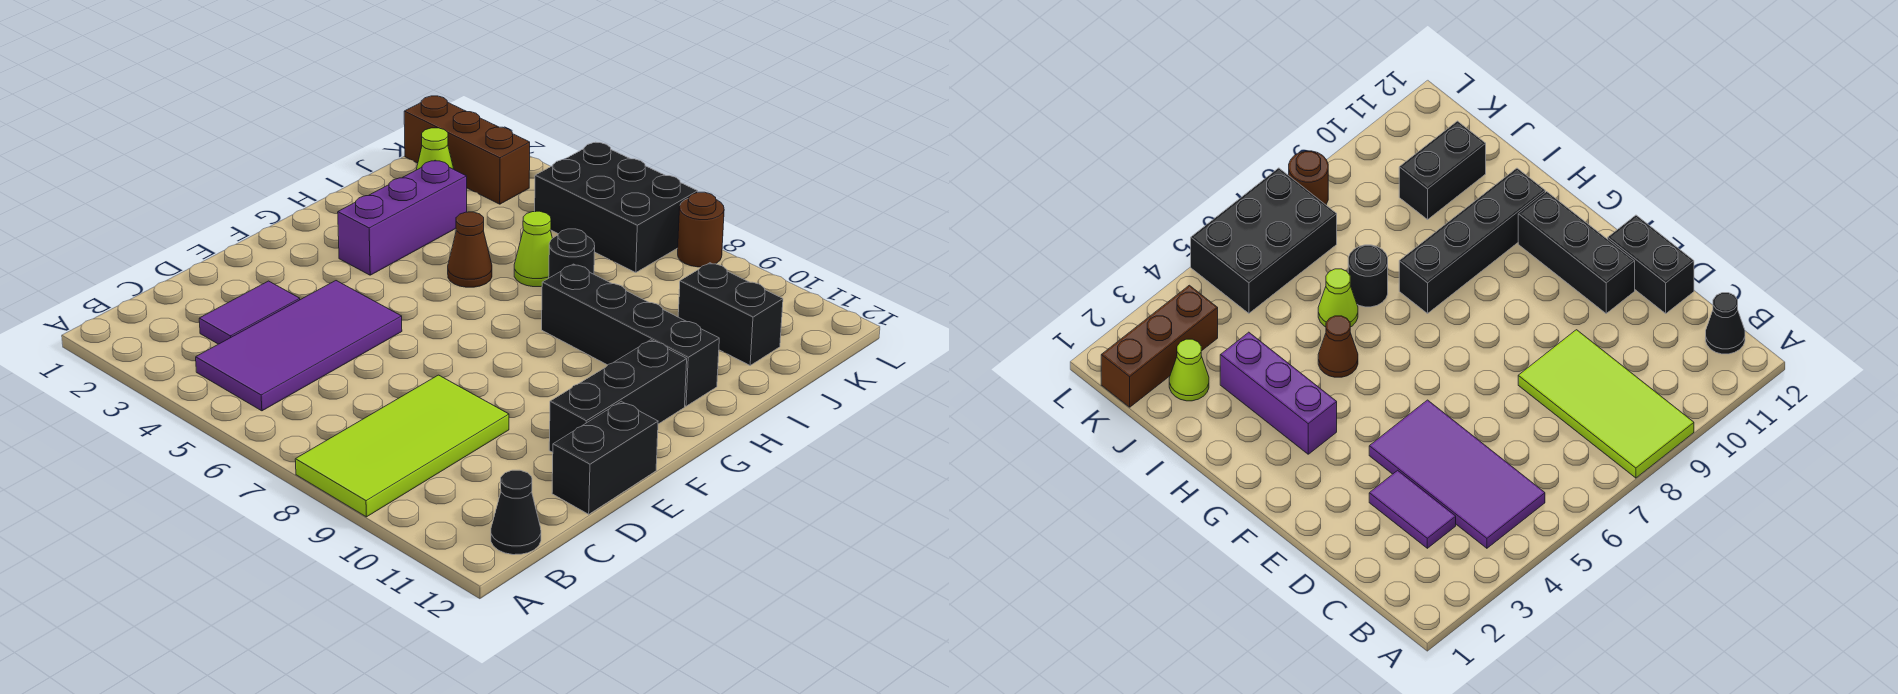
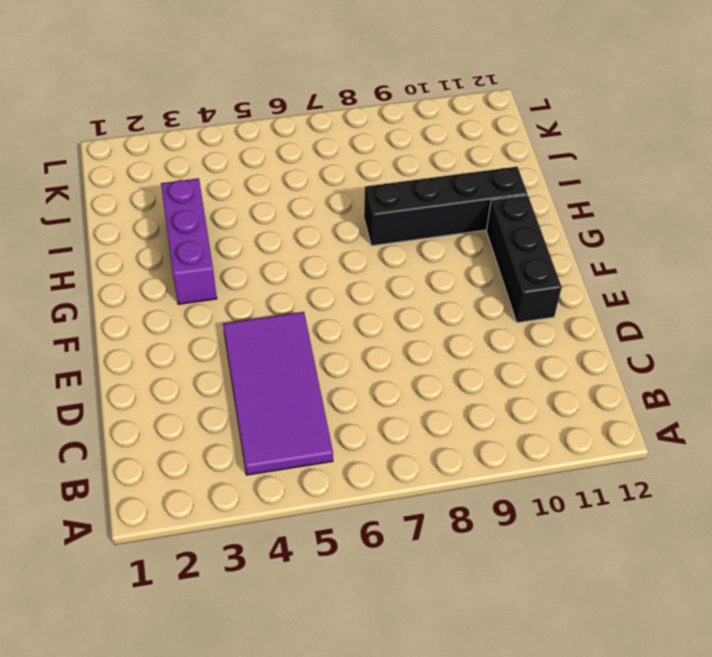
none -> lime tile A8:D9 level 1
none -> black cone B12 level 1
none -> purple tile C3:D3 level 1

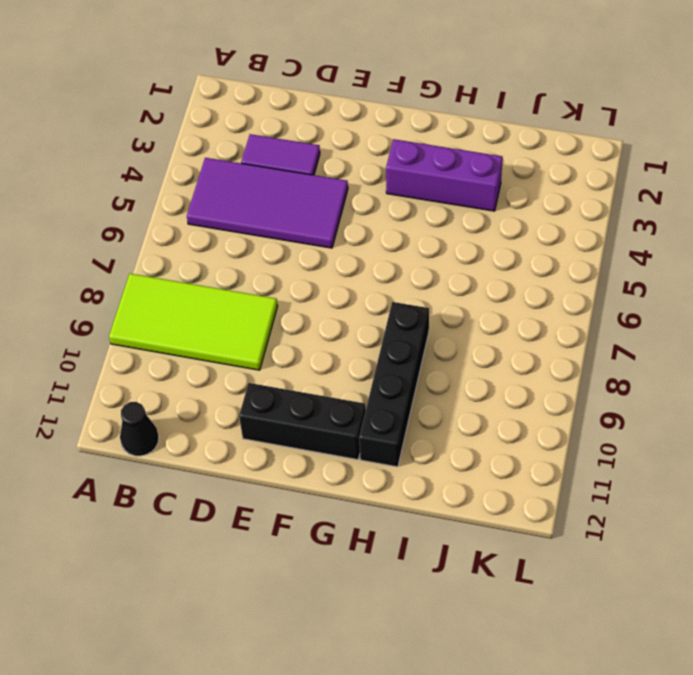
none -> black brick D12:E12 level 1
none -> brown cone H5 level 1
none -> lime cone I6 level 1

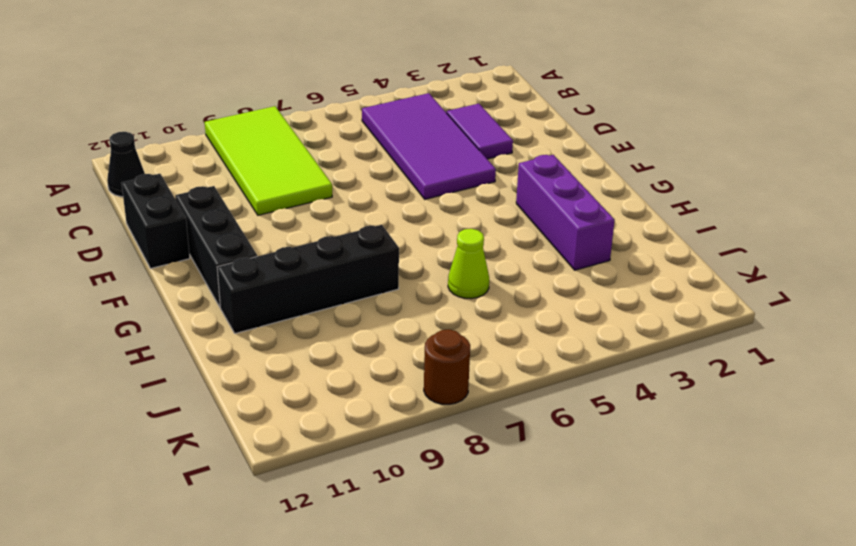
none -> brown cone H5 level 1
none -> black round brick I7 level 1
none -> lime cone J2 level 1

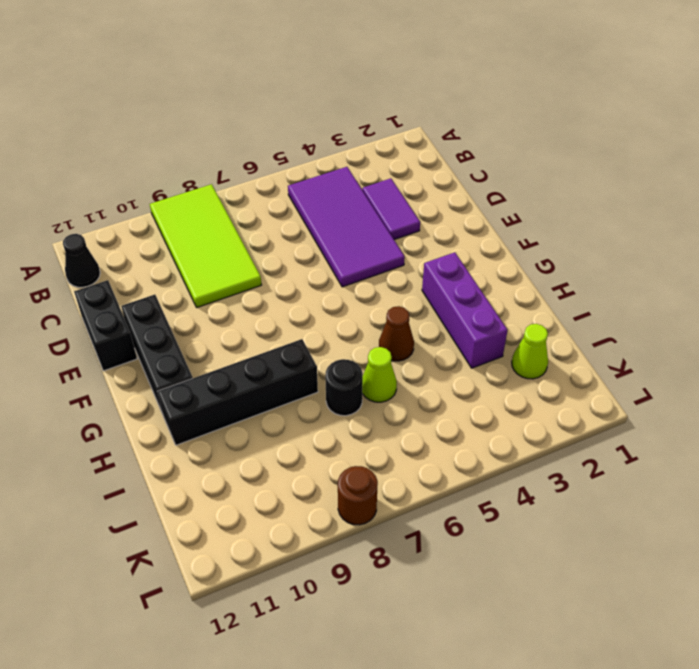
none -> black brick J10:J11 level 1
none -> brown brick K1:K3 level 1
none -> black brick K5:L7 level 1

